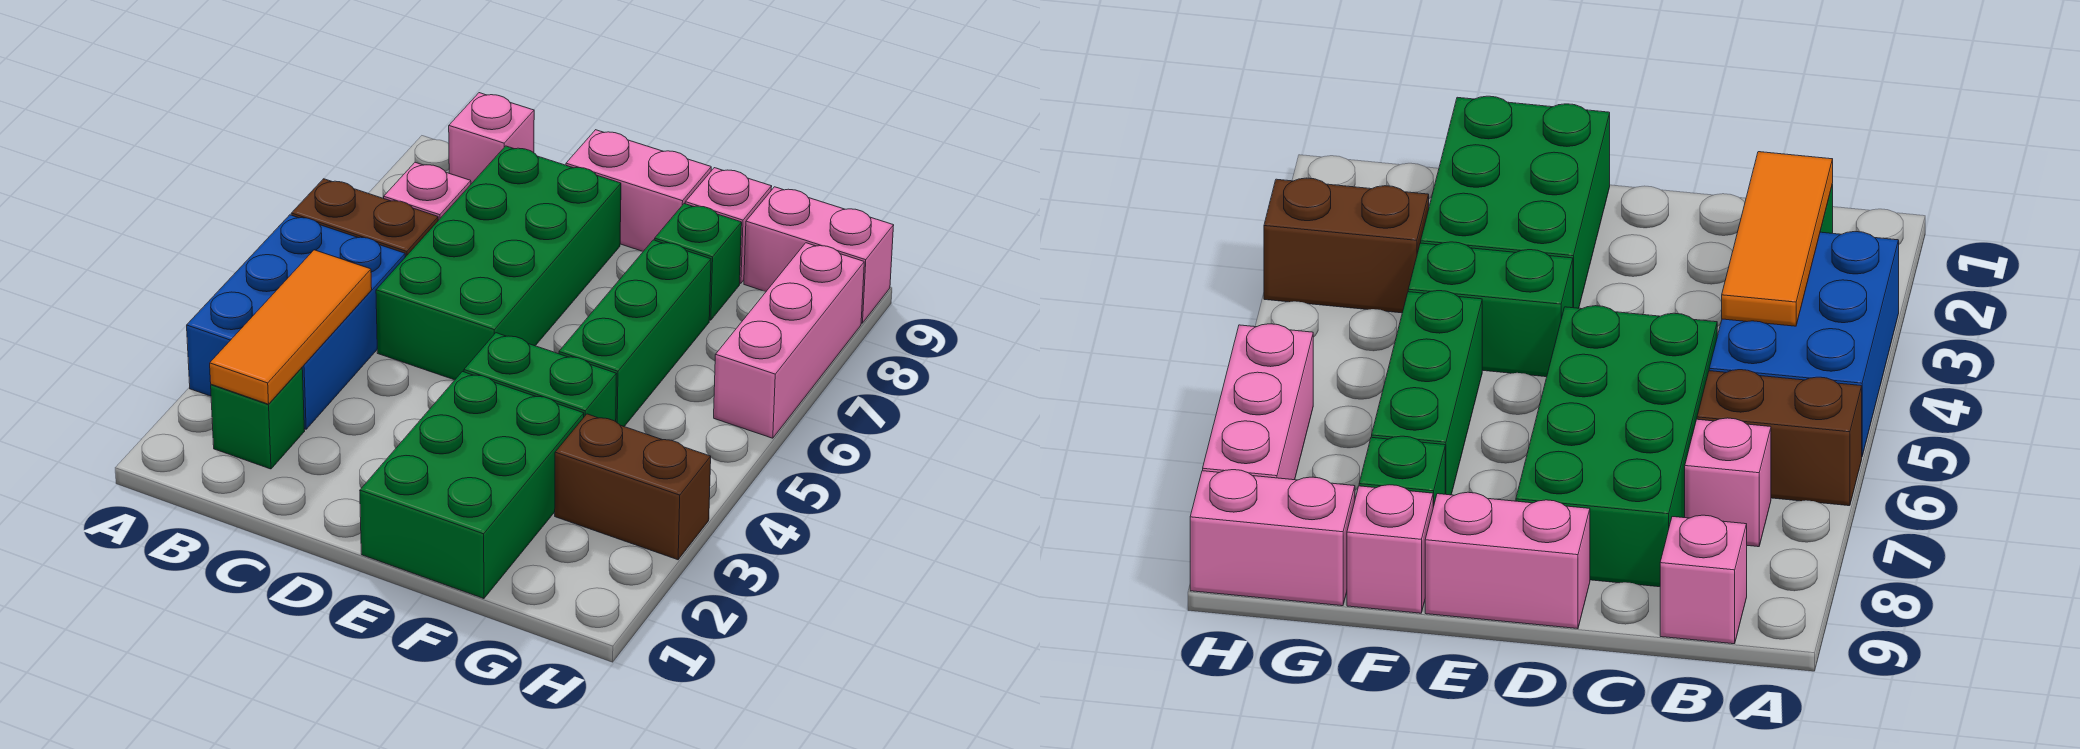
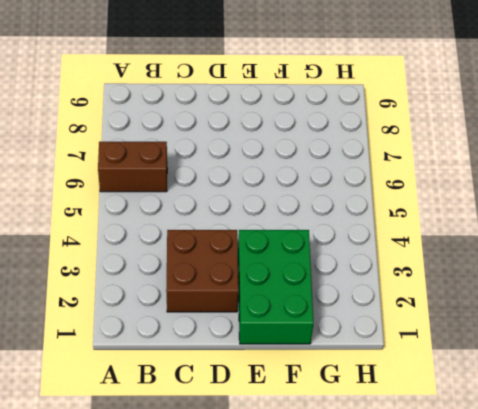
brown brick C2:D3 level 1 -> none
none -> blue brick A3:B5 level 1
none -> green brick B2 level 1
none -> pink brick B7 level 1

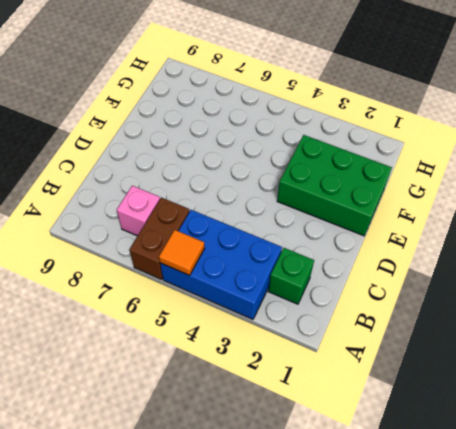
orange tile A5 level 2 -> none
none -> pink brick B9 level 1
none -> green brick C5:D8 level 1
none -> pink brick D9:E9 level 1

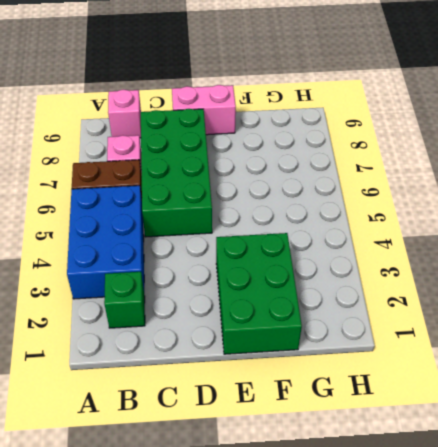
none -> green brick E4:F4 level 1
none -> green brick F5:F7 level 1
none -> green brick F8 level 1

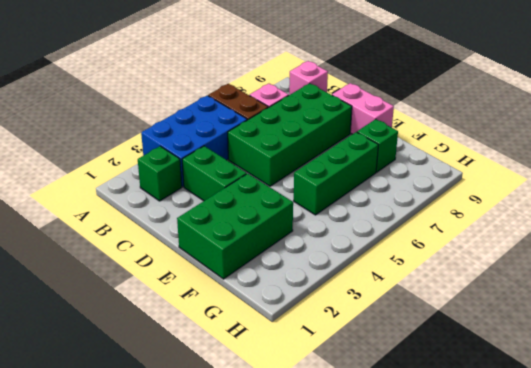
green brick C3:D3 level 1 -> green brick E4:F4 level 1
none -> pink brick F9 level 1
none -> brown brick G3:H3 level 1
none -> pink brick G9:H9 level 1

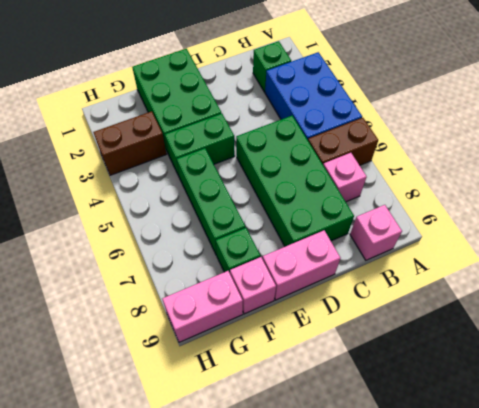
none -> pink brick H6:H8 level 1
none -> orange tile B2:B4 level 2

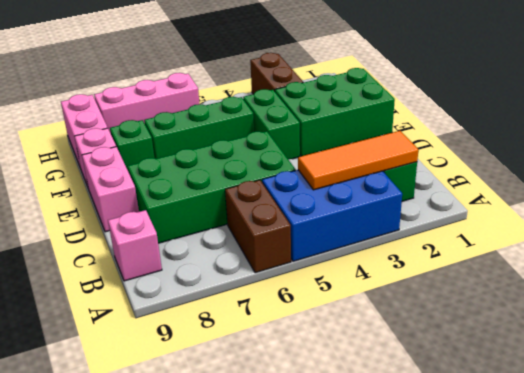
none -> pink brick B7 level 1

